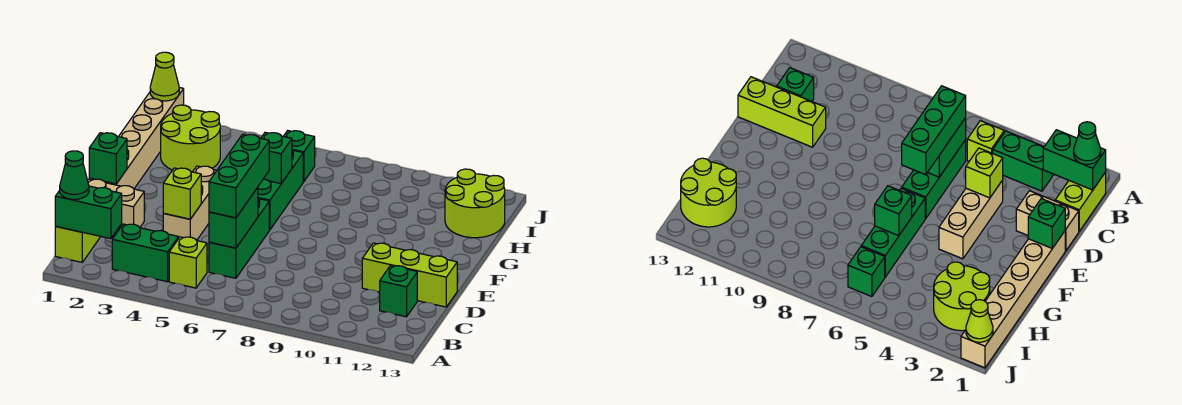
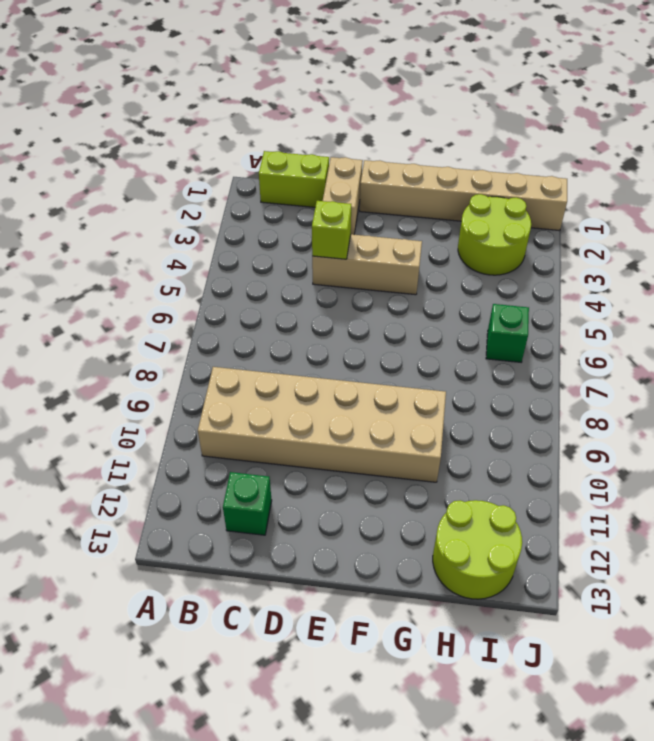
tan brick B9:G10 level 1 -> none
none -> green brick B3:B4 level 1
none -> lime brick B5 level 1
none -> green brick C6:E6 level 1

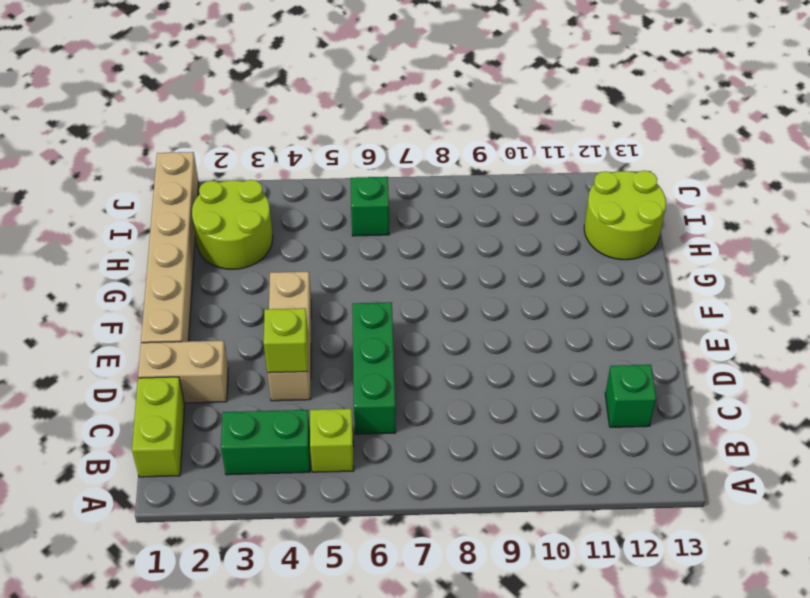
none -> lime brick D11:D13 level 1
none -> green brick F6:H6 level 1
none -> green brick B1:B2 level 2

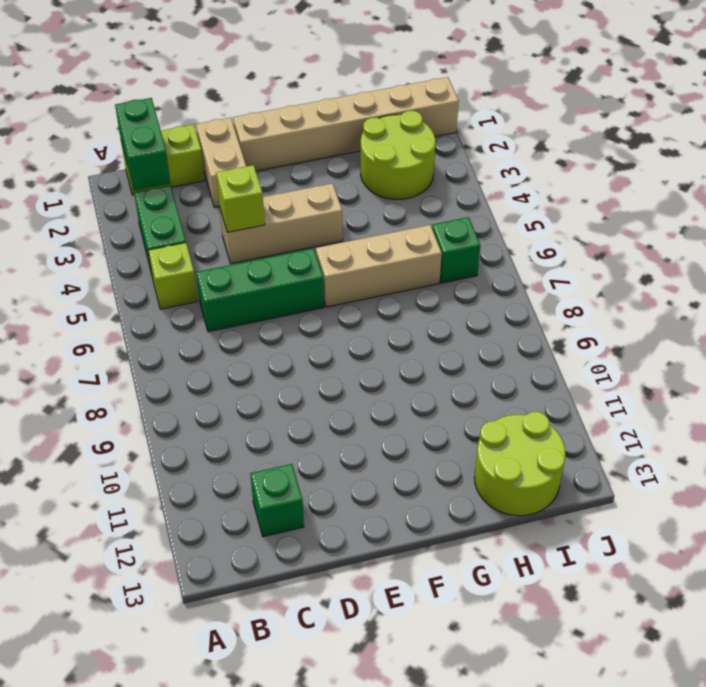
tan brick F6:H6 level 1 -> green brick F6:H6 level 1
none -> lime brick D11:D13 level 1
none -> green brick C6:D6 level 2
none -> green brick E1 level 2

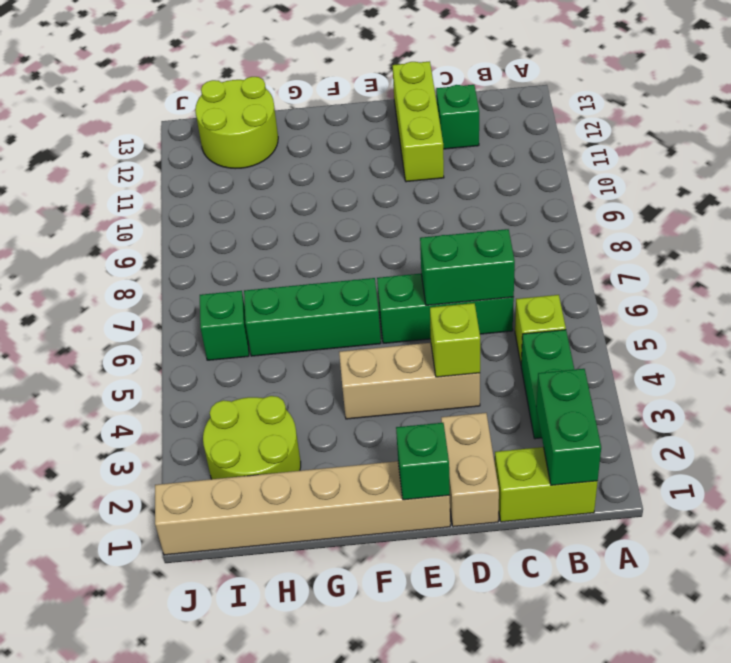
none -> green brick G6 level 2
none -> lime cone J1 level 2
none -> green cone B1 level 3

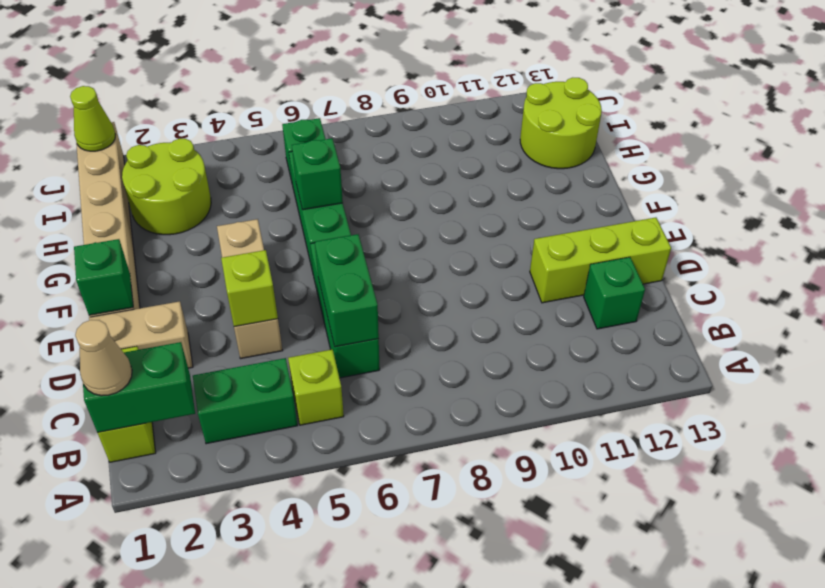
tan cone B1 level 3 -> green cone B1 level 3
none -> green brick C6:E6 level 3

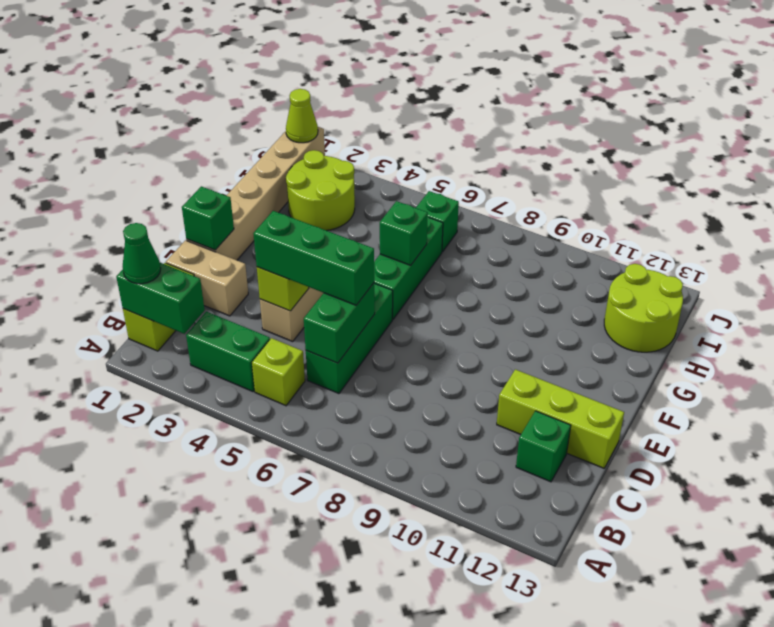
green brick D4:D6 level 3 -> green brick C6:E6 level 3

